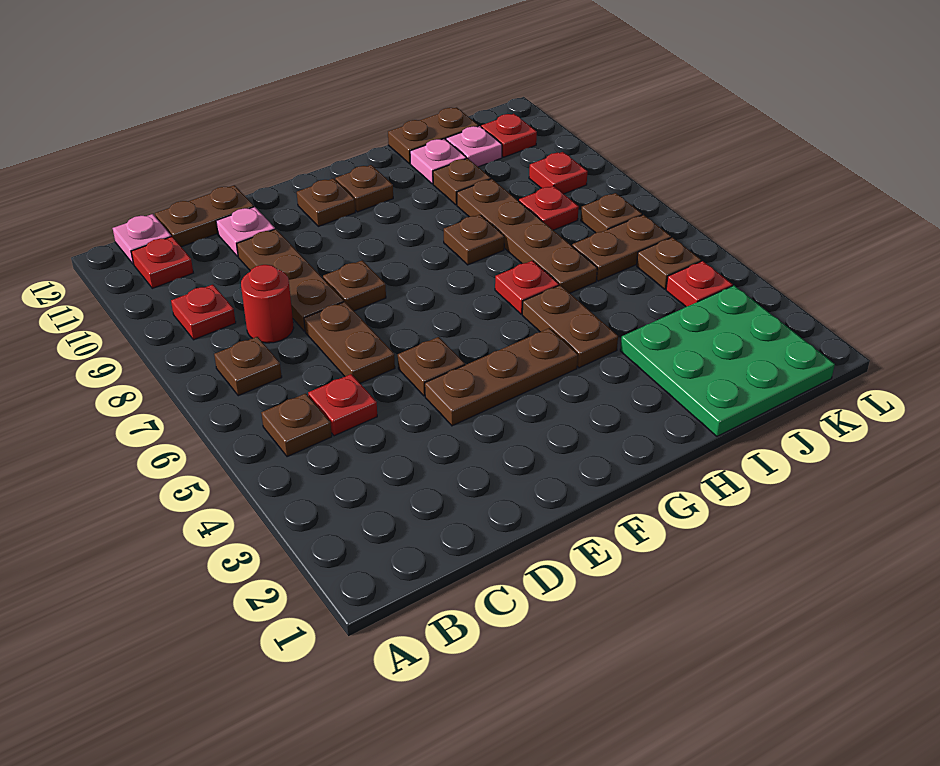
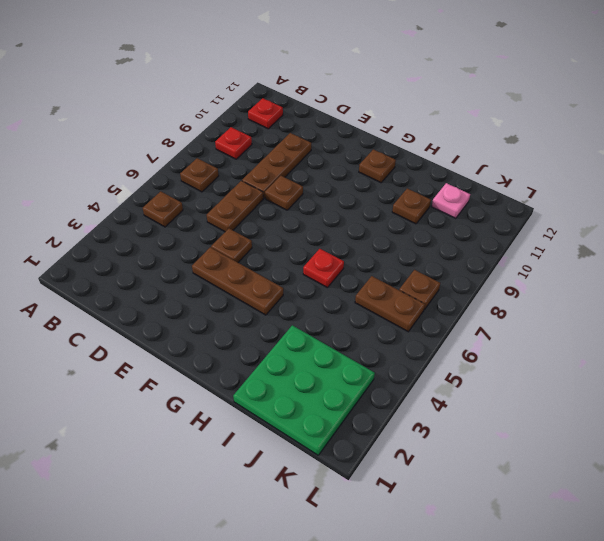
none -> pink plate B12 level 1
none -> red plate C5 level 1
none -> red round brick C8 level 1
none -> brown plate C12:D12 level 1

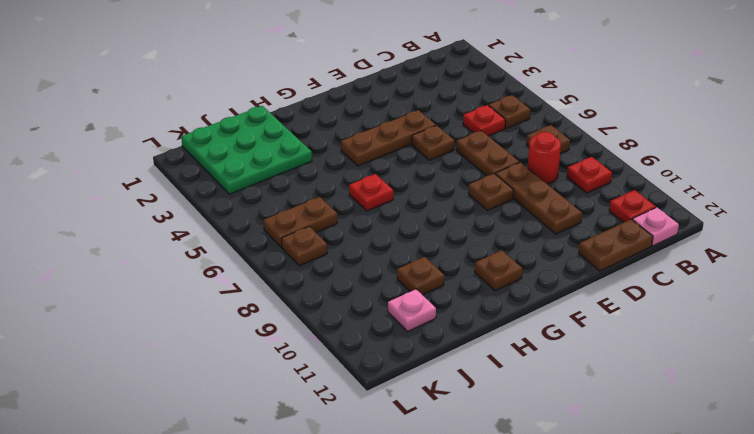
none -> pink plate D11 level 1
none -> brown plate F11 level 1
none -> brown plate H4:H5 level 1
none -> brown plate H8 level 1

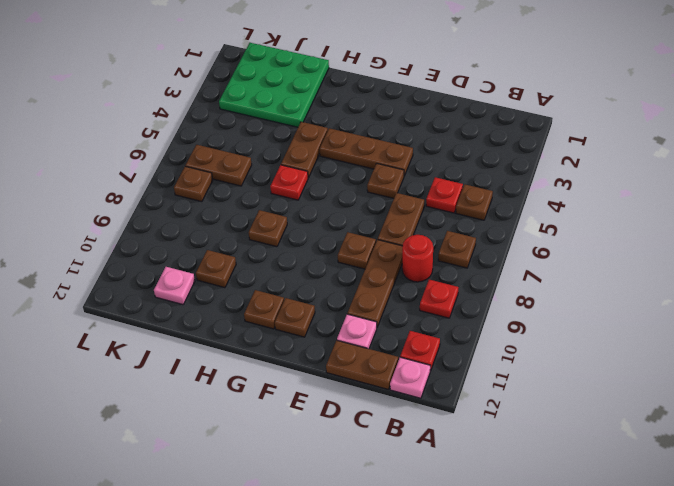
none -> brown plate I6:I9 level 1
none -> pink plate I11 level 1
none -> brown plate I12:J12 level 1
none -> red plate J8 level 1

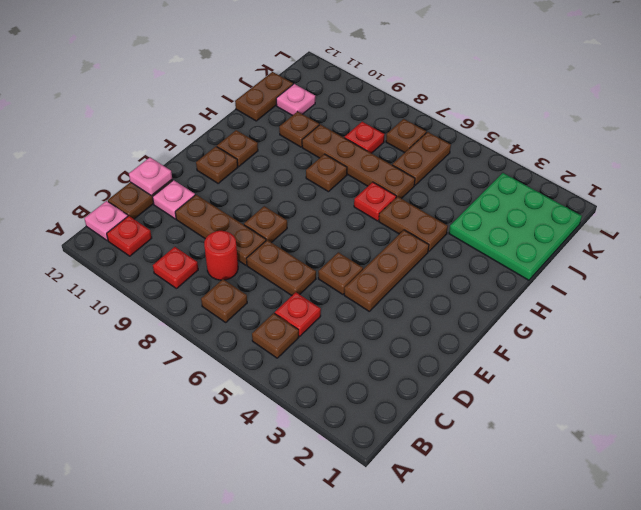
pink plate D12 level 2 -> pink plate I11 level 1
none -> red plate K4 level 1
none -> brown plate K5 level 1
none -> red plate K9 level 1
none -> red plate K11 level 1

